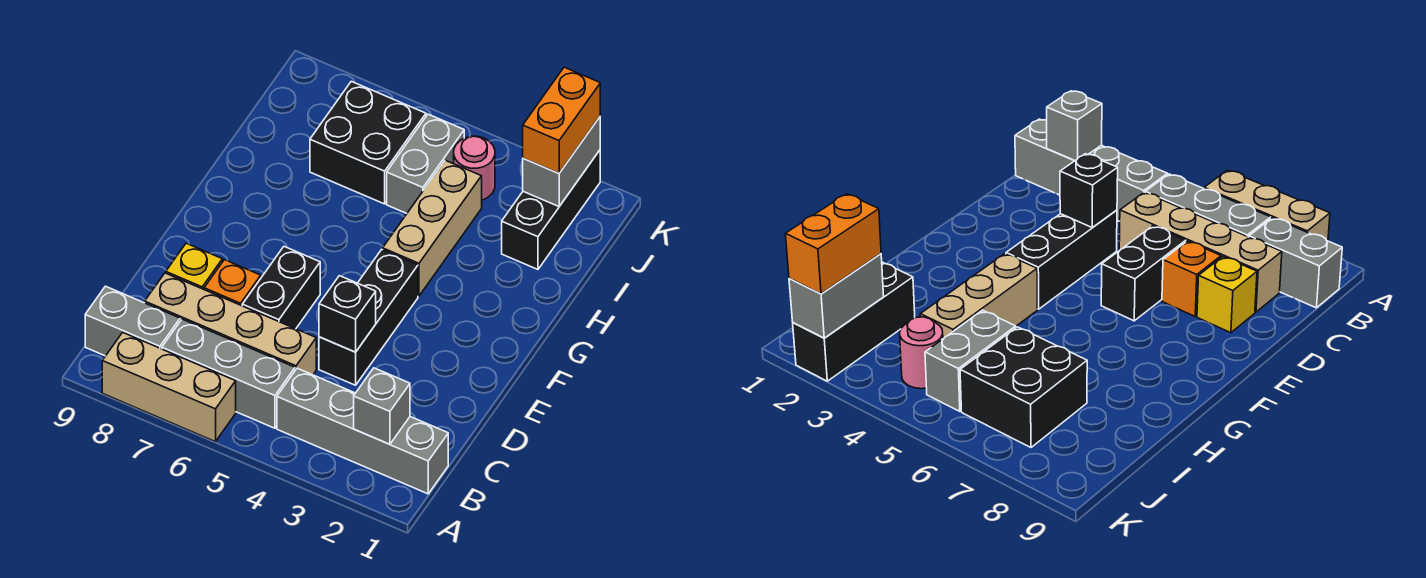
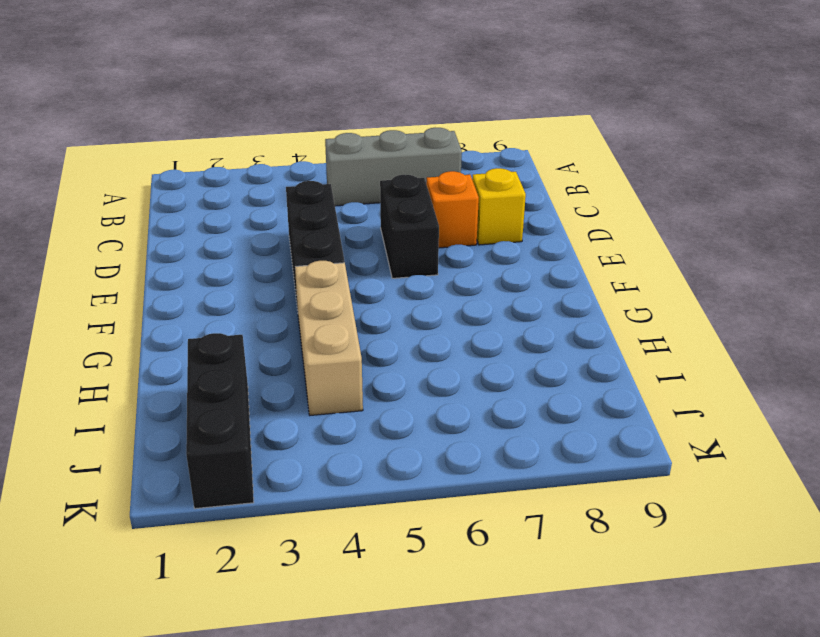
none -> tan brick A6:A8 level 1
none -> grey brick B1:B4 level 1
none -> grey brick B8:B9 level 1

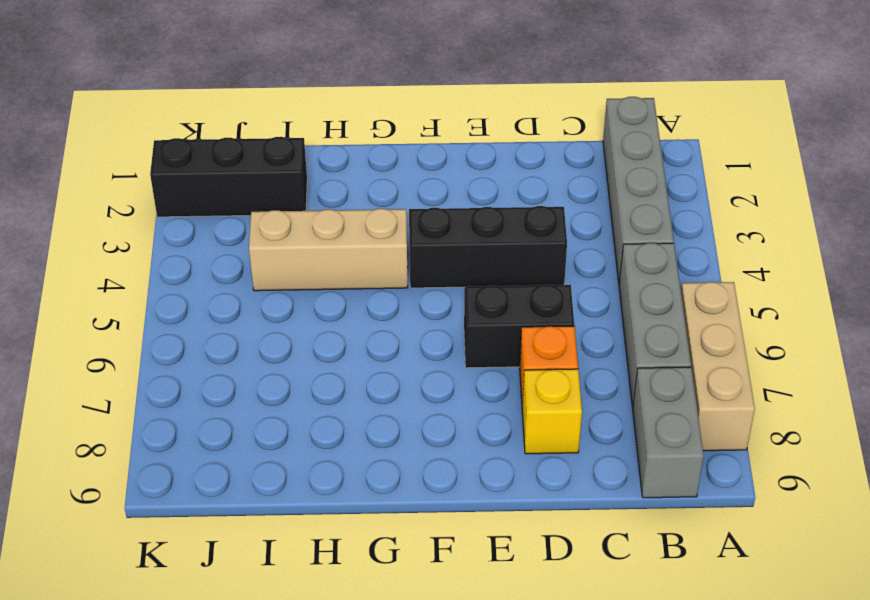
none -> tan brick C5:C8 level 1
none -> grey brick I5:J5 level 1
none -> black brick I6:J7 level 1

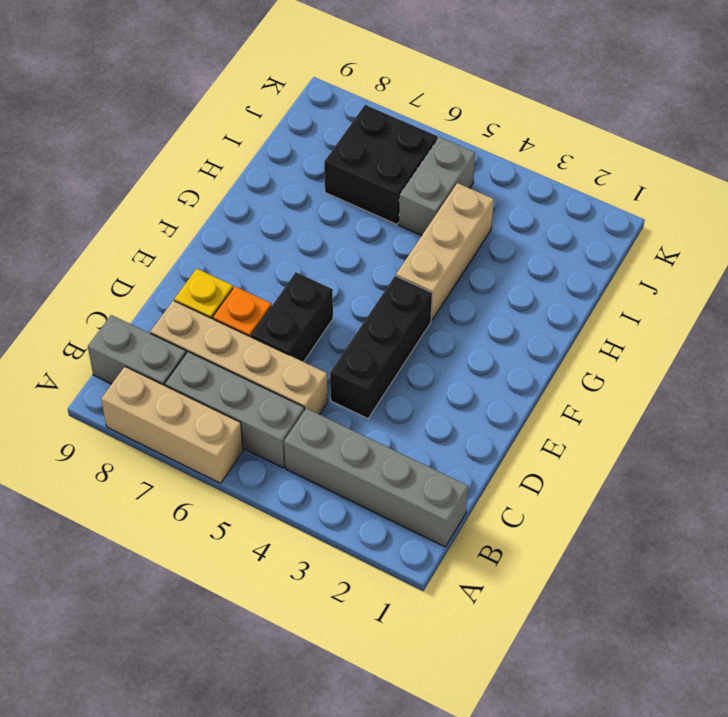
none -> black brick I2:K2 level 1
none -> pink round brick J4 level 1
none -> grey brick B2 level 2

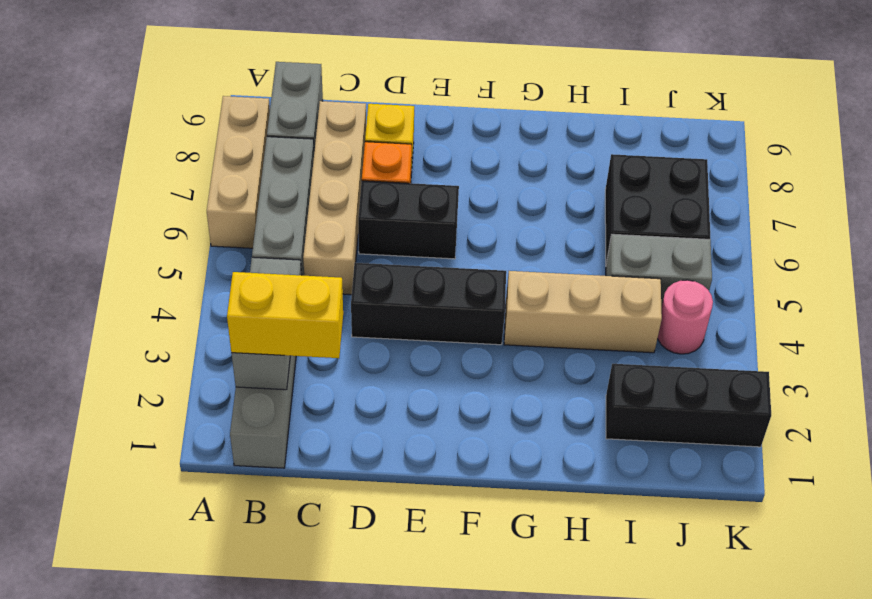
yellow brick B2:C2 level 3 -> none
none -> black brick D4 level 2
none -> grey brick J2:K2 level 2
none -> orange brick J2:K2 level 3

